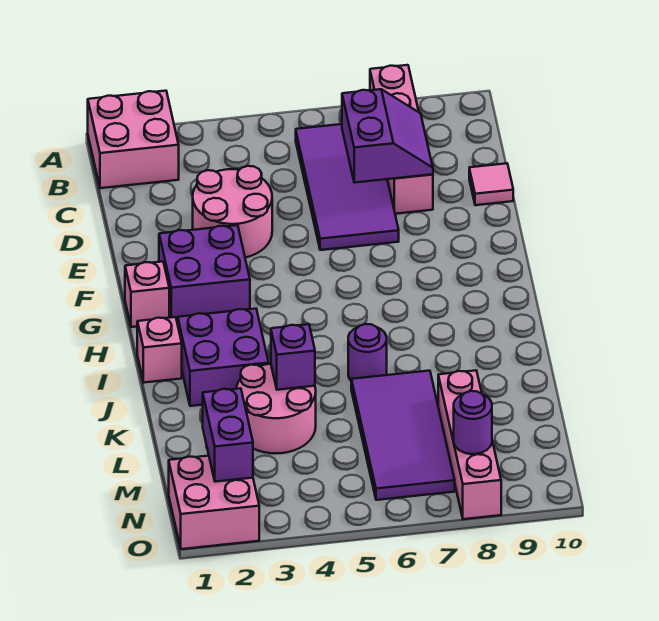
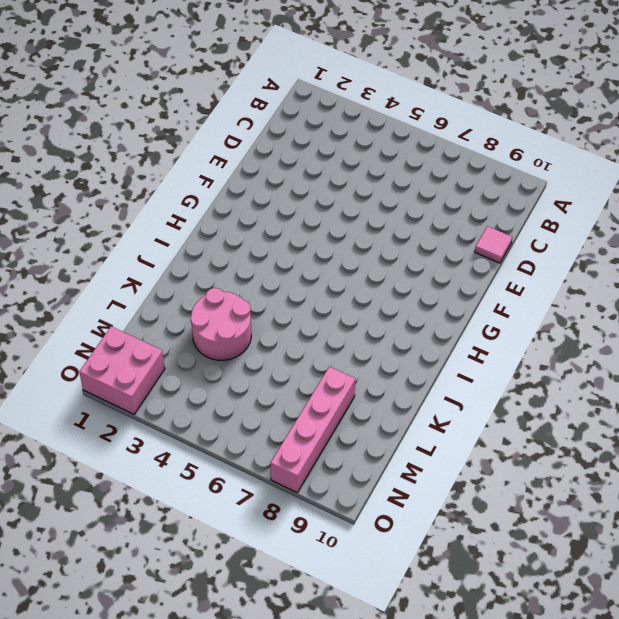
none -> pink brick A1:B2 level 1
none -> pink brick A8:D8 level 1
none -> purple tile B6:E7 level 1

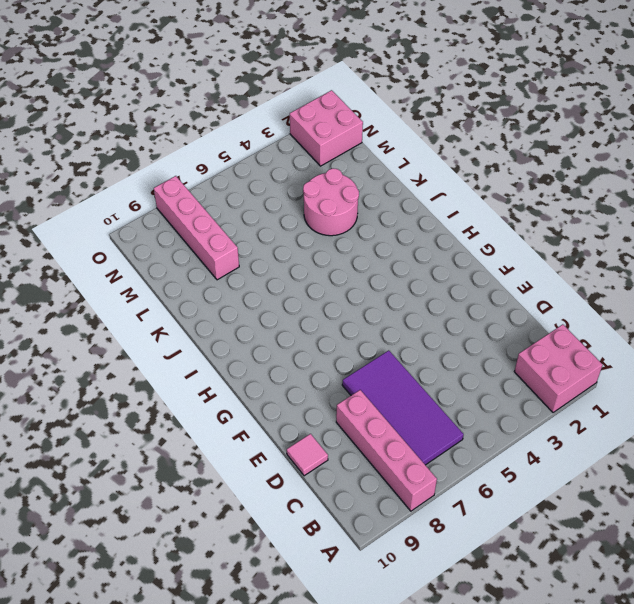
none -> pink round brick D3:E4 level 1
none -> purple brick F2:G3 level 1
none -> pink brick G1 level 1

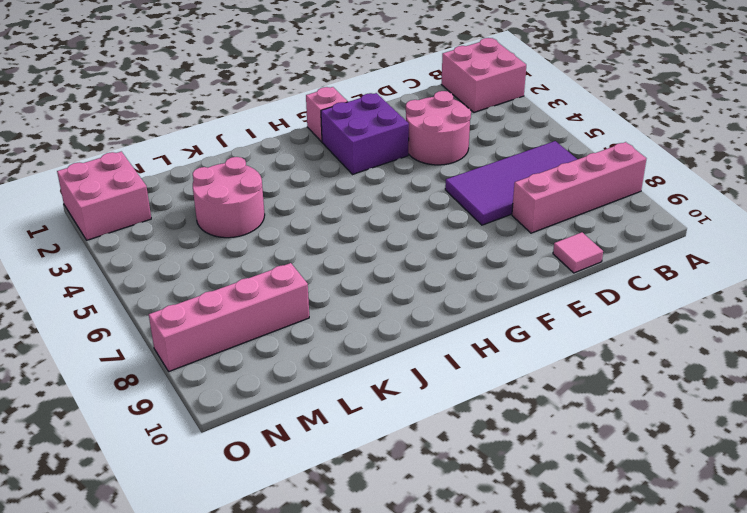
none -> pink brick I1 level 1
none -> purple brick I2:J3 level 1
none -> purple round brick J6 level 1

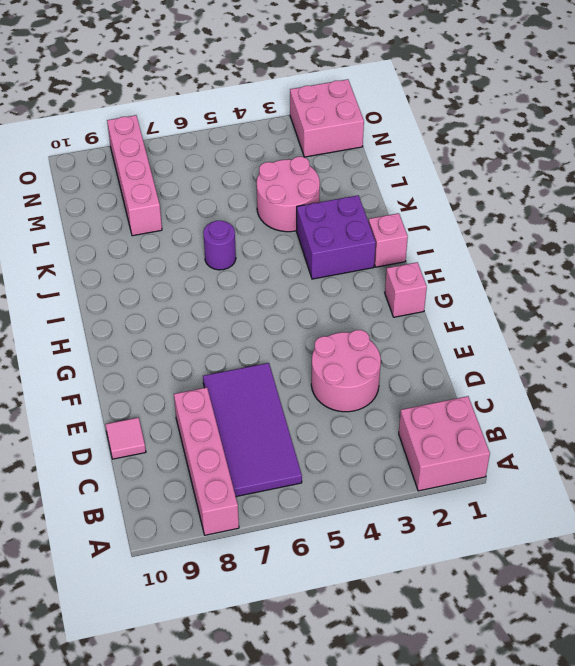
none -> purple brick F2:G3 level 1
none -> purple tile K6:N7 level 1
none -> purple slope C7:D8 level 2 top 7

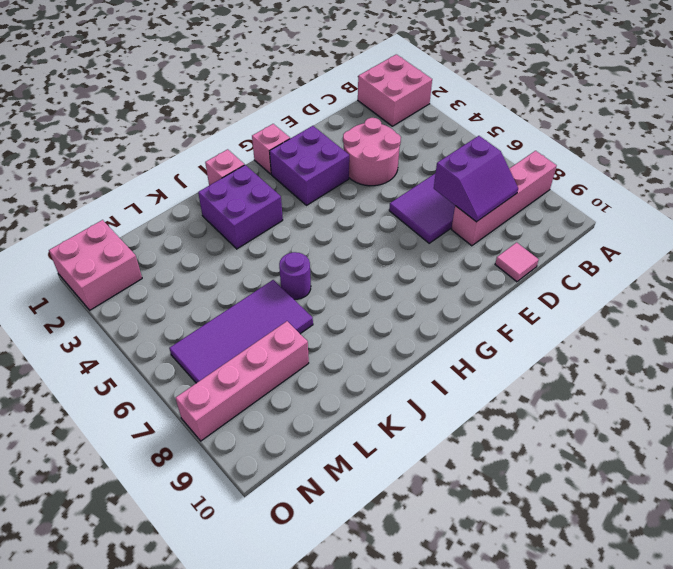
none -> pink round brick K3:L4 level 1
none -> purple brick K4 level 2
none -> purple brick M2:N2 level 2

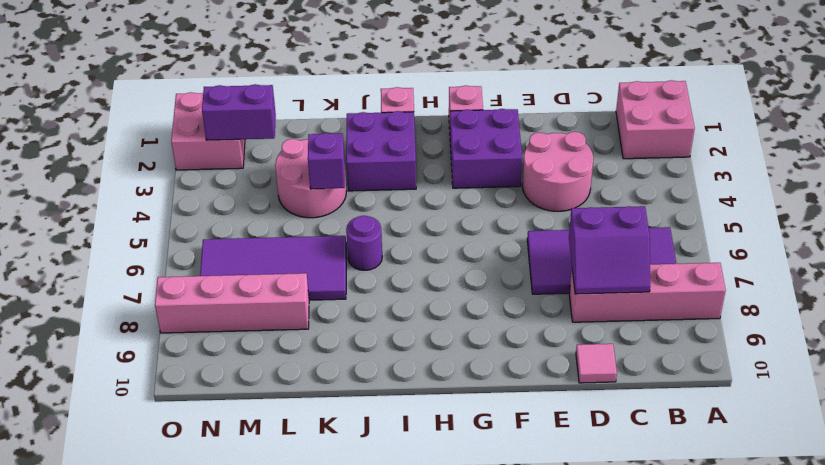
none -> purple round brick N8 level 2

